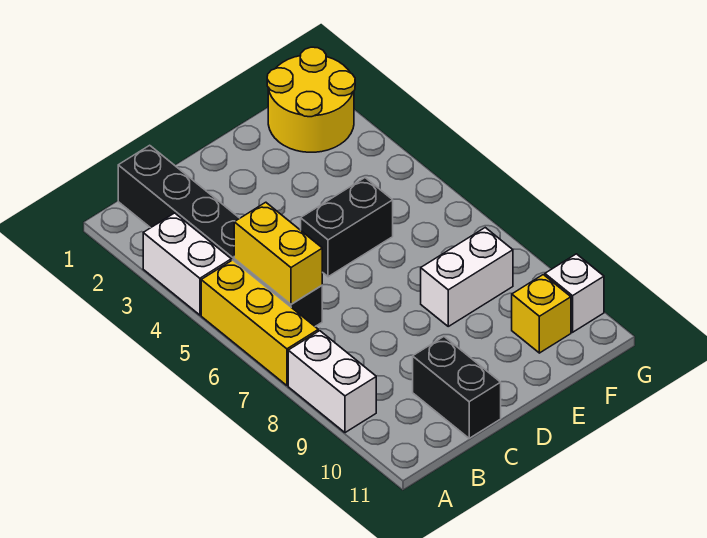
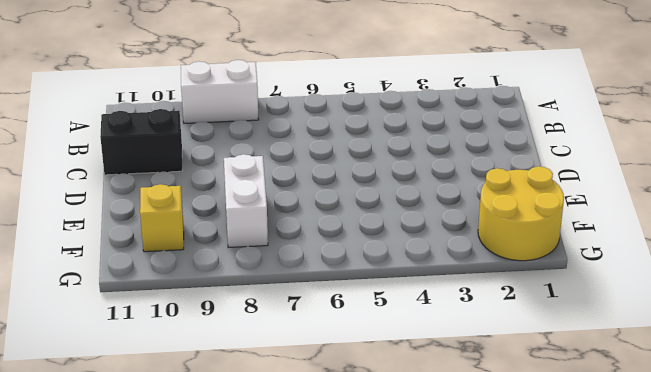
none -> white brick A3:A4 level 1
none -> yellow brick A5:A7 level 1

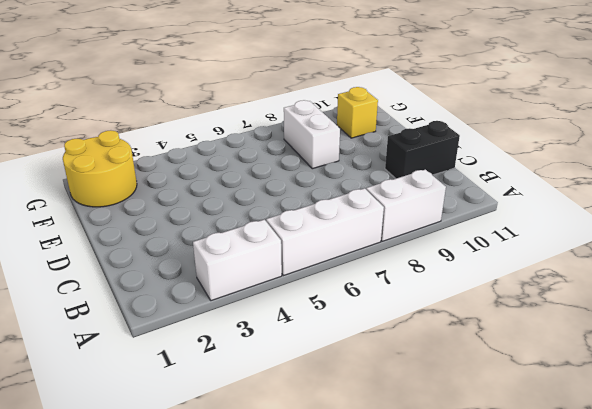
white brick A5:A7 level 1 -> yellow brick A5:A7 level 1
none -> black brick B1:B6 level 1
none -> black brick D5:E5 level 1

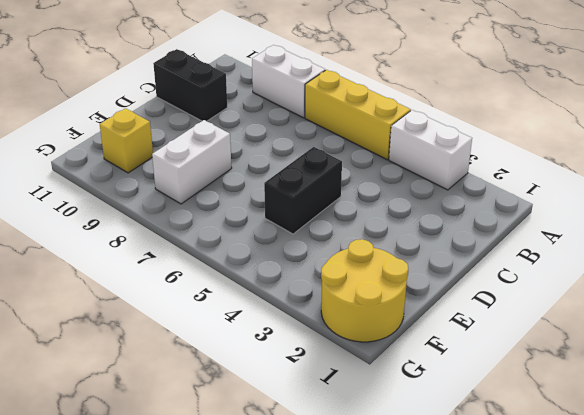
none -> black brick B1:B6 level 1
none -> white brick G10 level 1

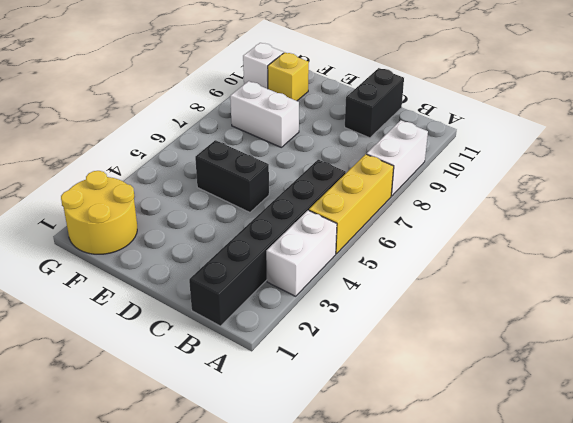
none -> yellow brick B5:B6 level 2

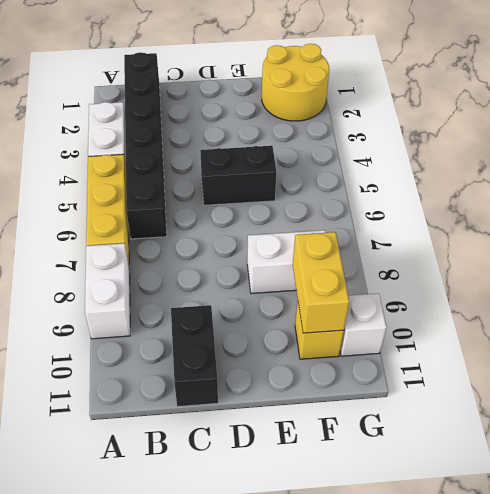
yellow brick F9:F10 level 2 -> yellow brick B5:B6 level 2

